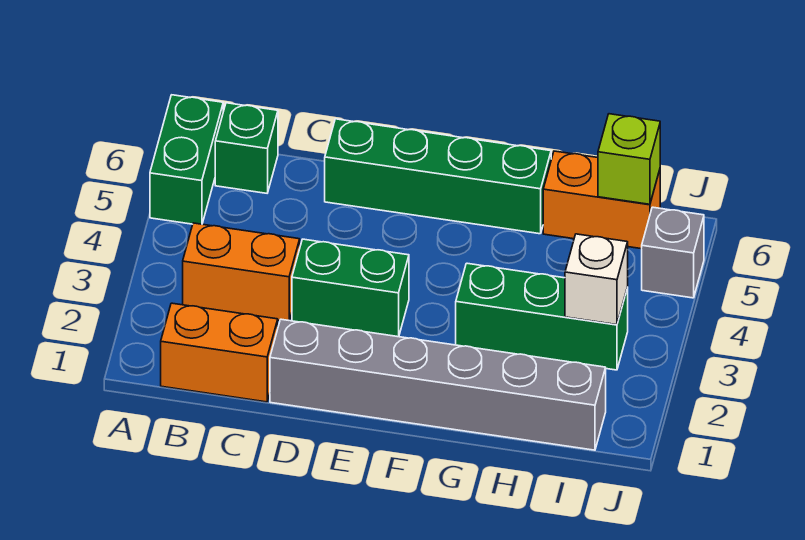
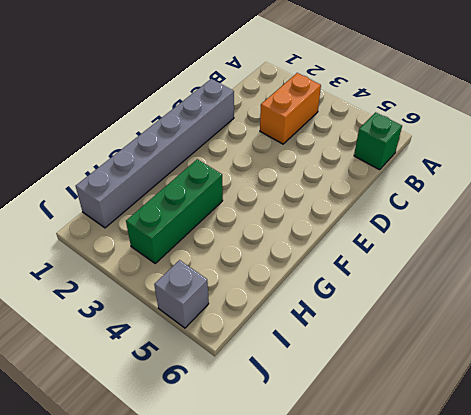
none -> green brick A5:A6 level 1
none -> orange brick B1:C1 level 1
none -> green brick D3:E3 level 1

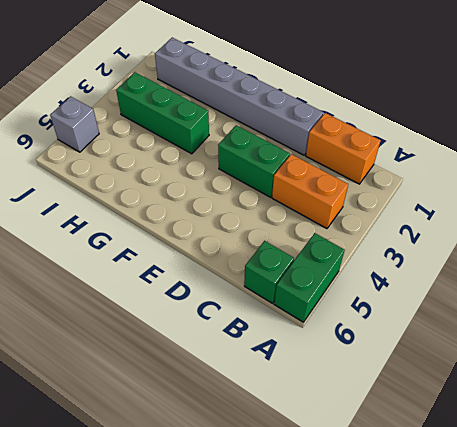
none -> green brick D6:G6 level 1
none -> orange brick H6:I6 level 1
none -> white brick I3 level 2

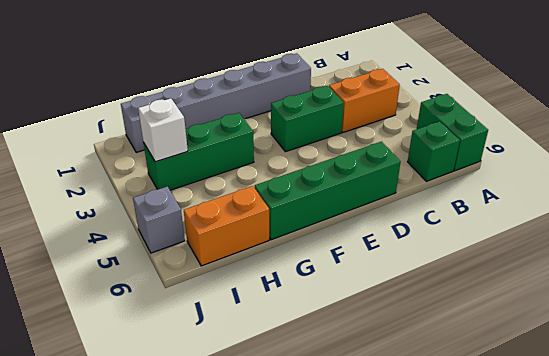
none -> orange brick B1:C1 level 1
none -> lime brick I6 level 2

